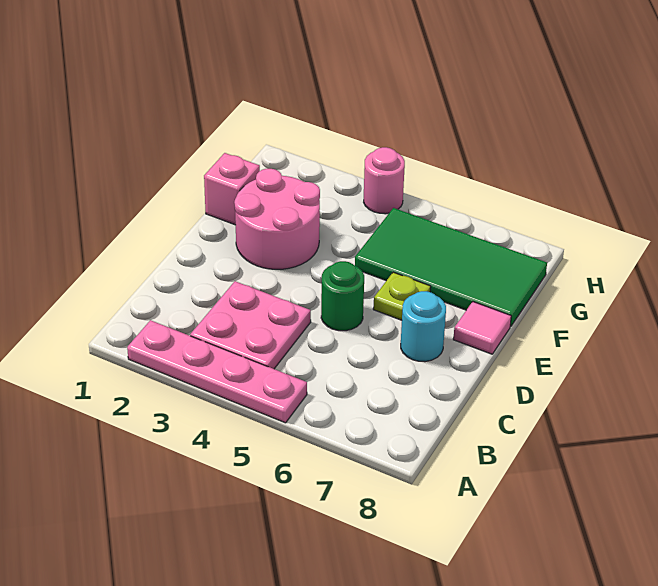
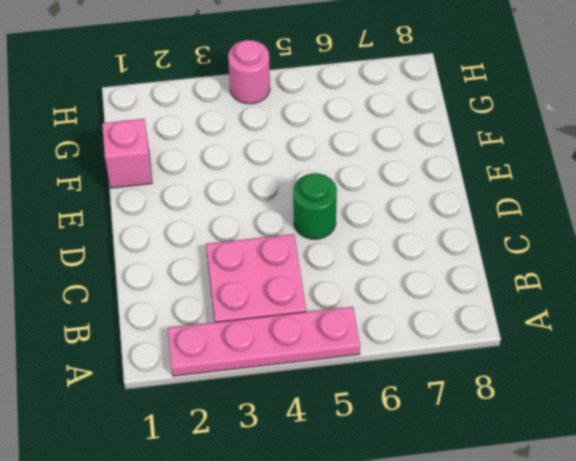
none -> cyan round brick D7 level 1
none -> pink round brick E2:F3 level 1

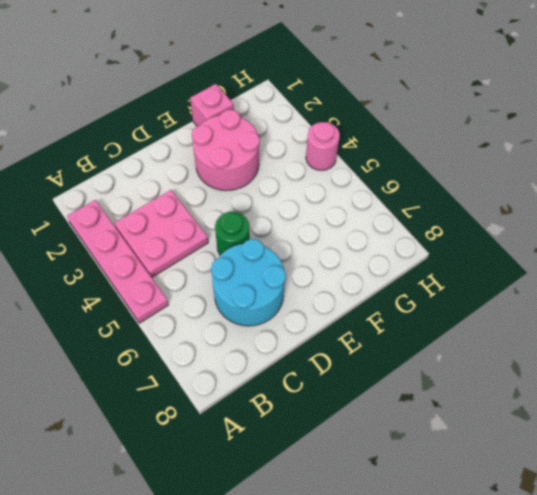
cyan round brick C6:D7 level 1 -> cyan round brick D7 level 1
none -> lime plate E6 level 1
none -> pink tile E8 level 1

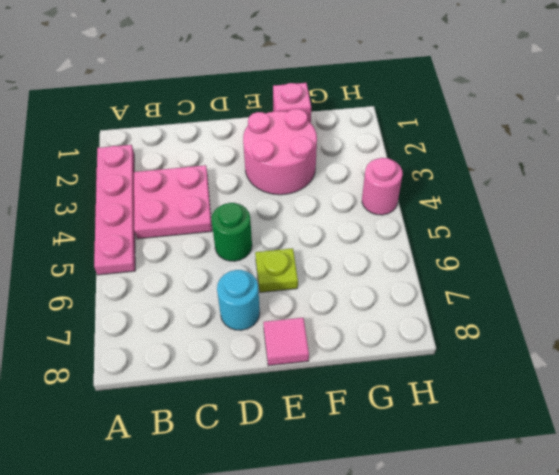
none -> green tile F5:G8 level 1

